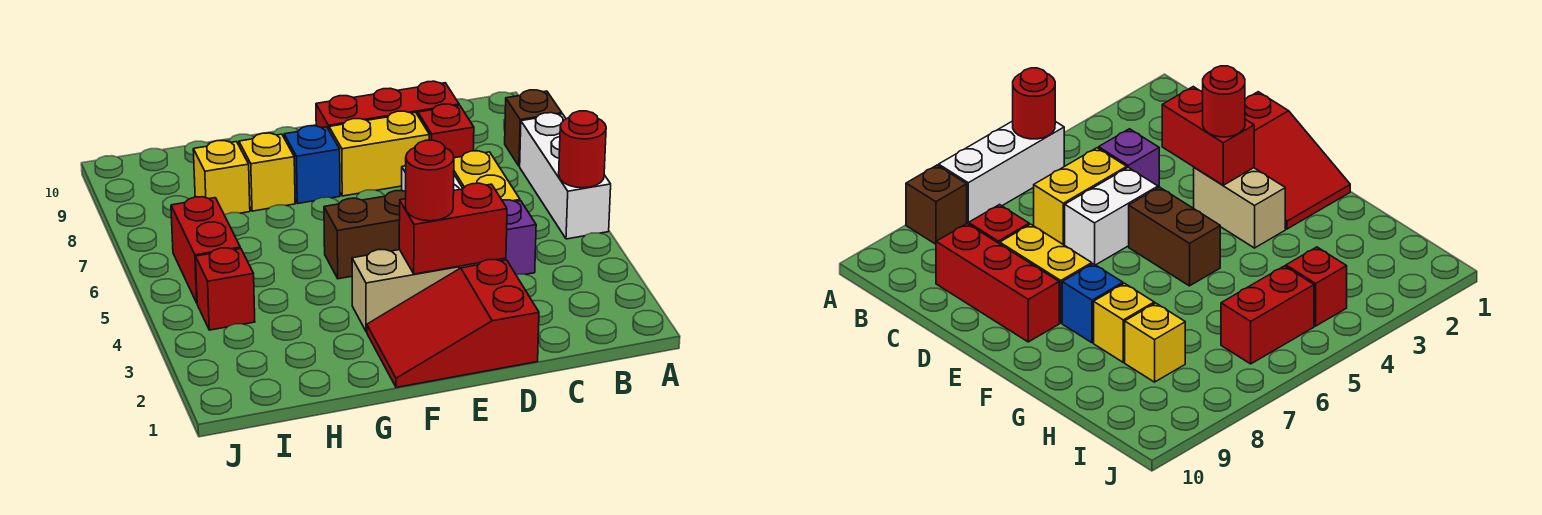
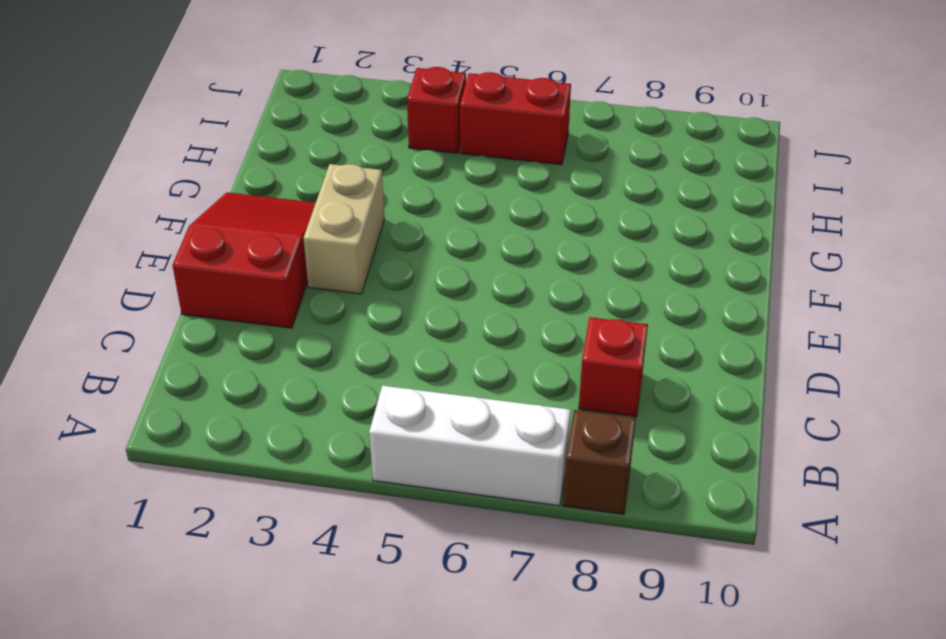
none -> purple brick C4 level 1
none -> yellow brick C5:C6 level 1
none -> red brick C9:E9 level 1

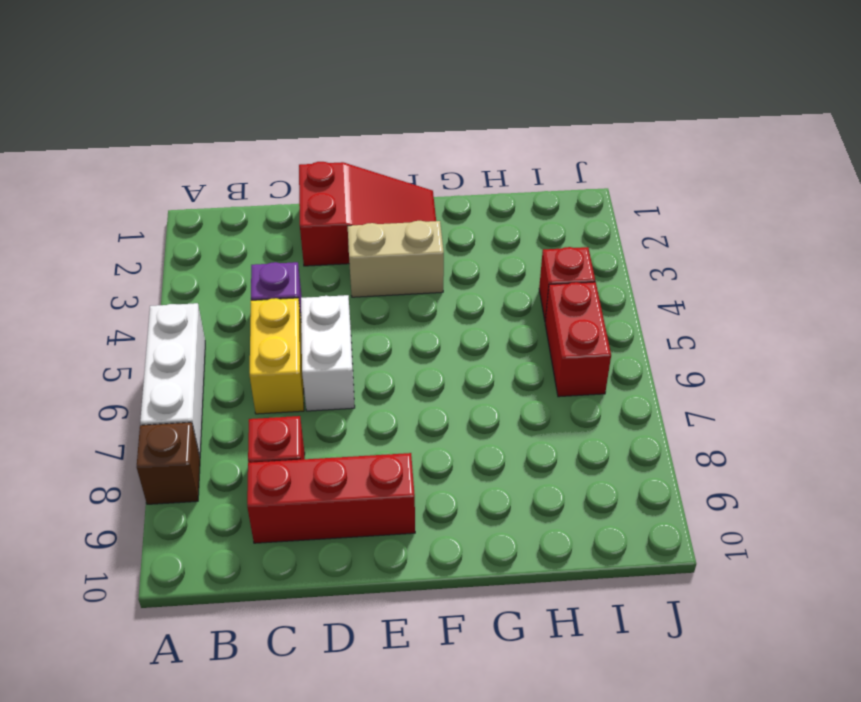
none -> yellow brick D8:E8 level 1
none -> brown brick E5:F5 level 1
none -> blue brick F8 level 1

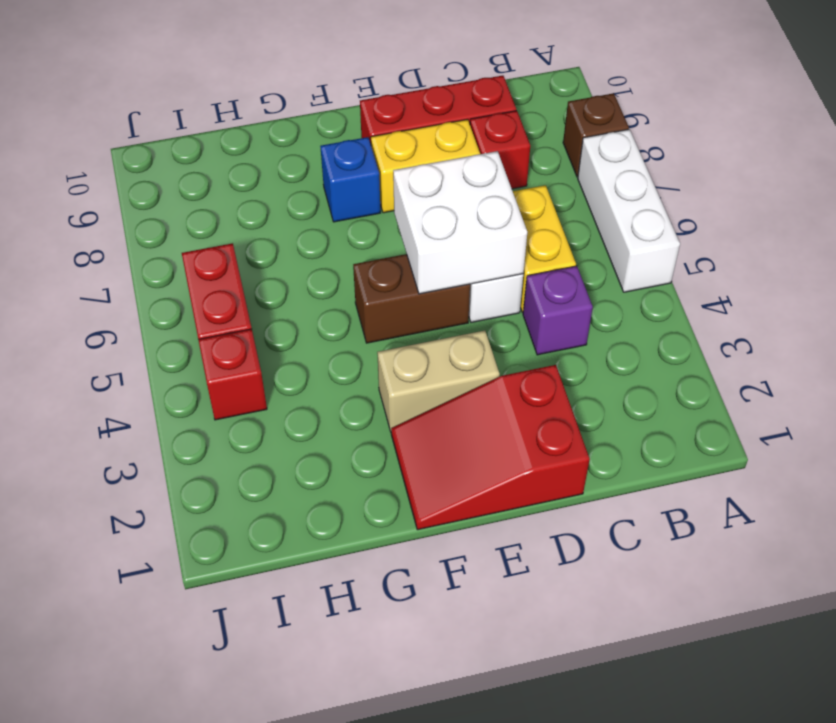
white brick D5:E6 level 2 -> none
none -> yellow brick G8 level 1
none -> yellow brick H8 level 1
none -> red round brick A5 level 2

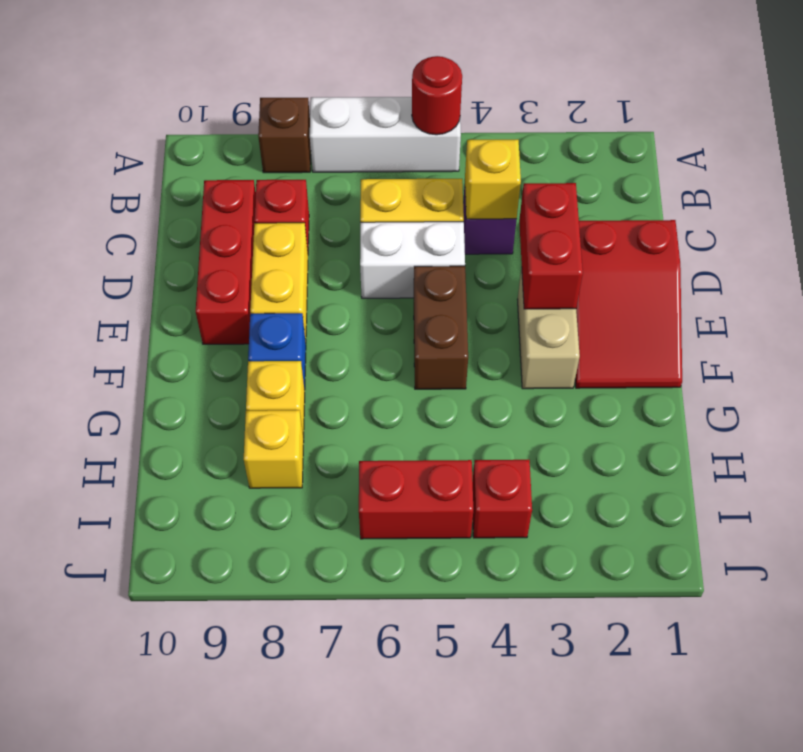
yellow brick C4 level 2 -> none
none -> red round brick E3 level 3

